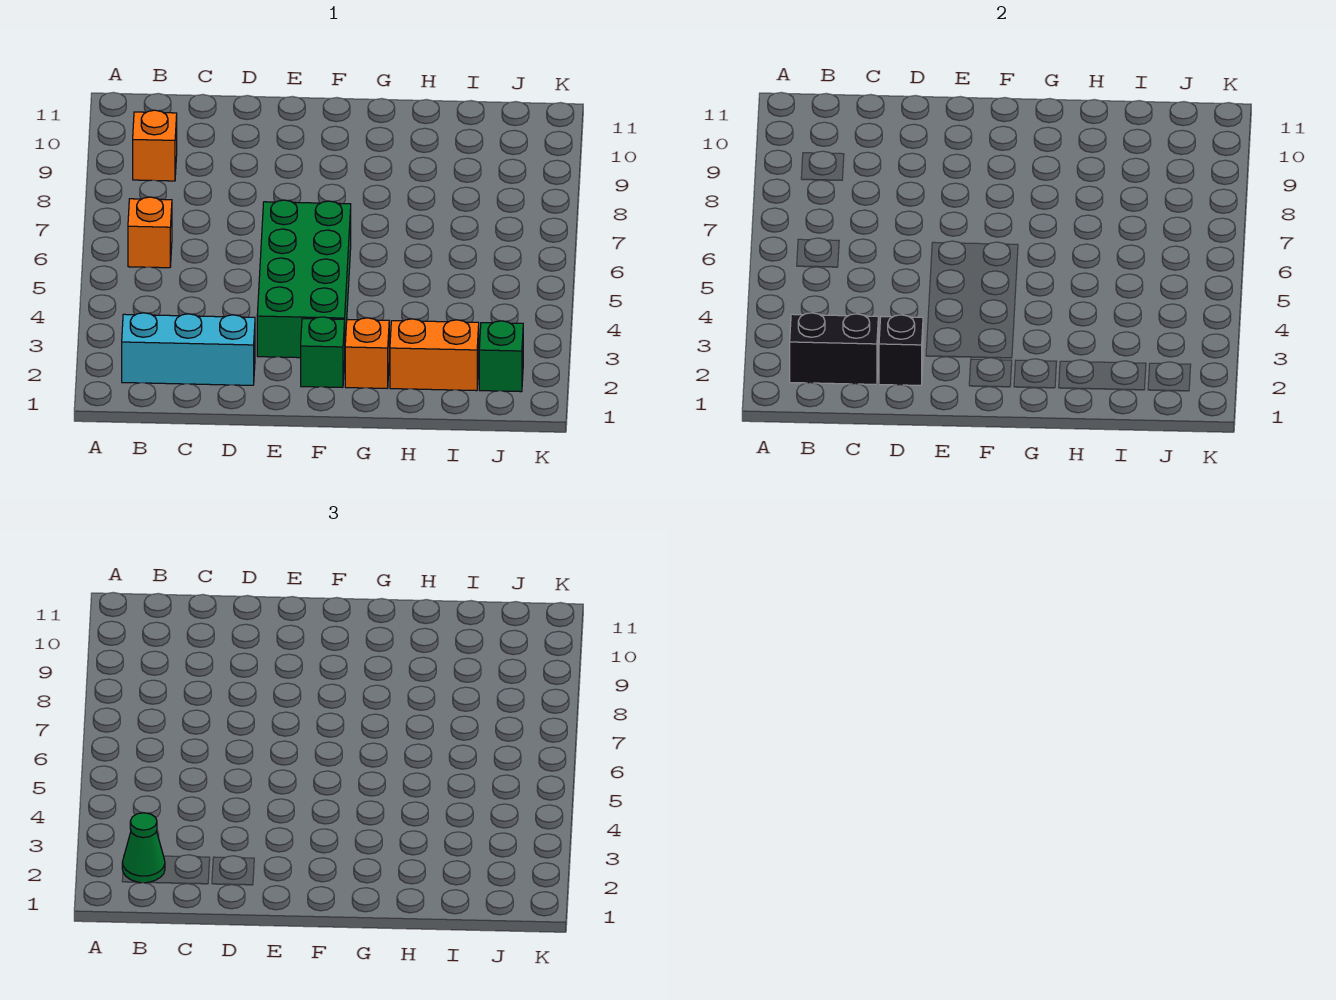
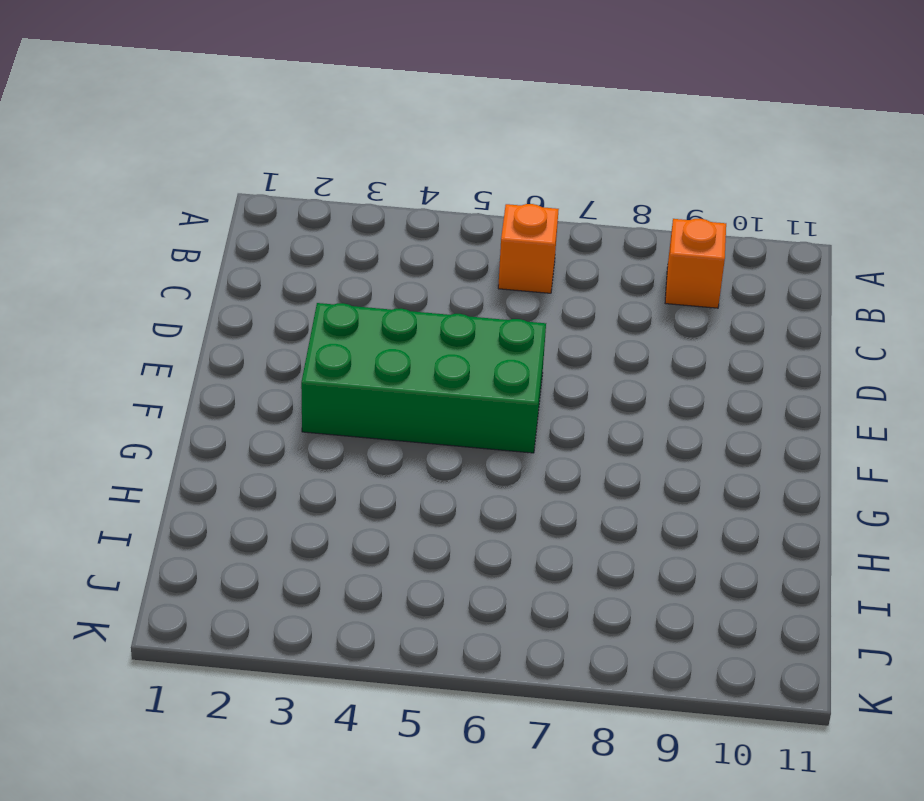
none -> cyan brick B2:D2 level 1
none -> green brick F2 level 1

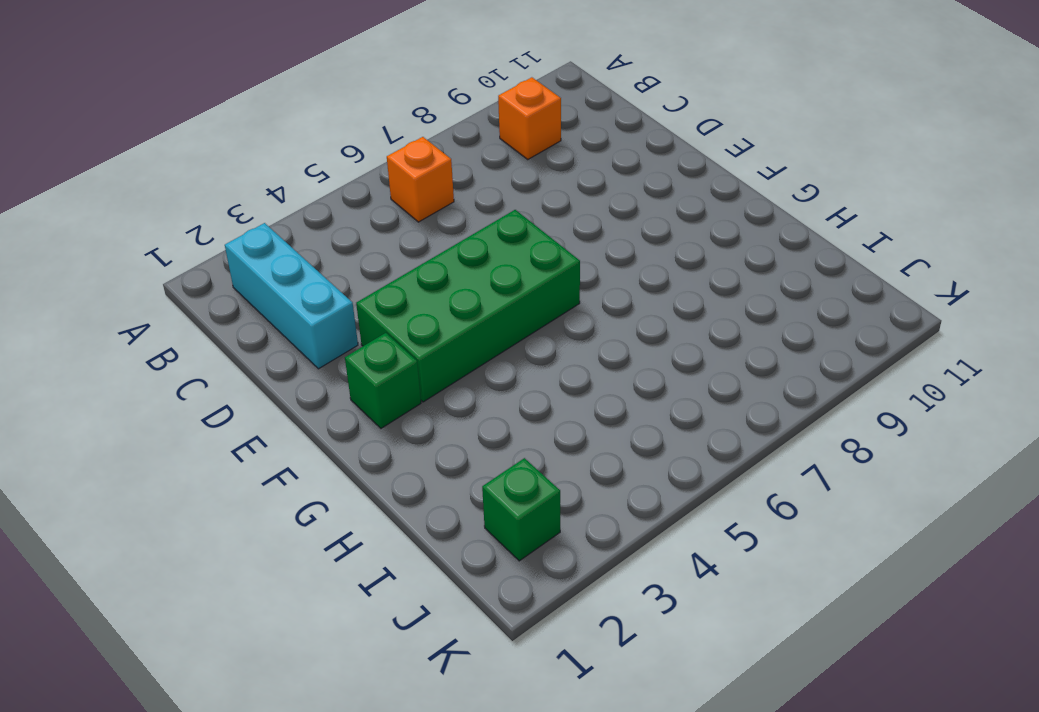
none -> orange brick G2 level 1
none -> orange brick H2:I2 level 1

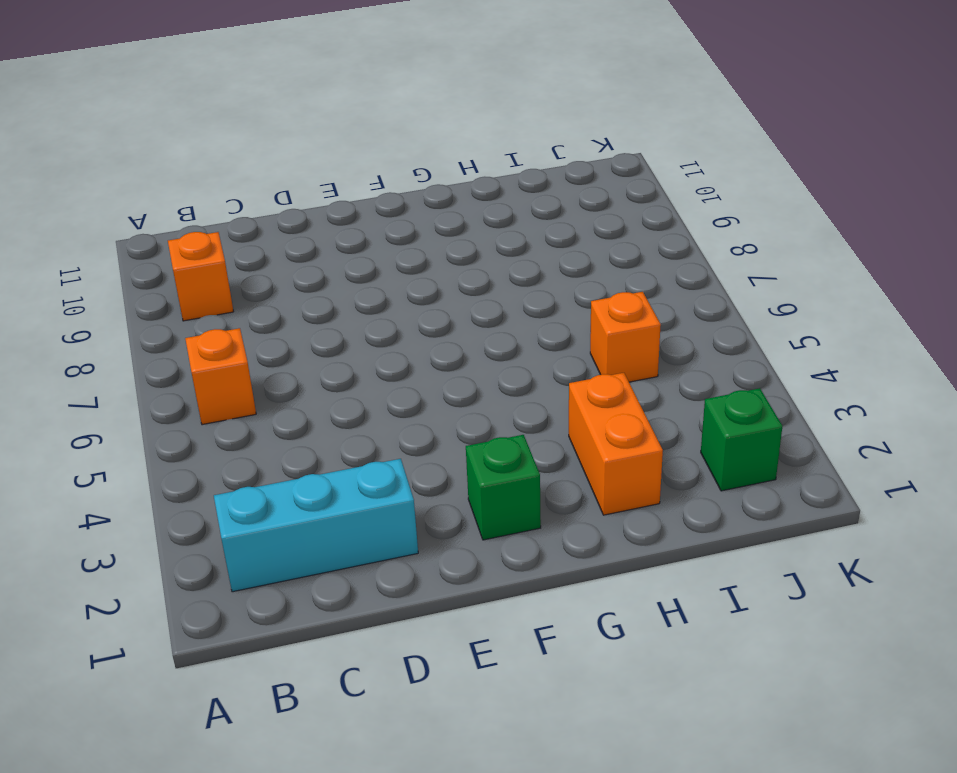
orange brick H2:H3 level 1 -> orange brick H2:I2 level 1
orange brick I5 level 1 -> orange brick G2 level 1
none -> green brick E3:F6 level 1
none -> black brick B2:C2 level 2

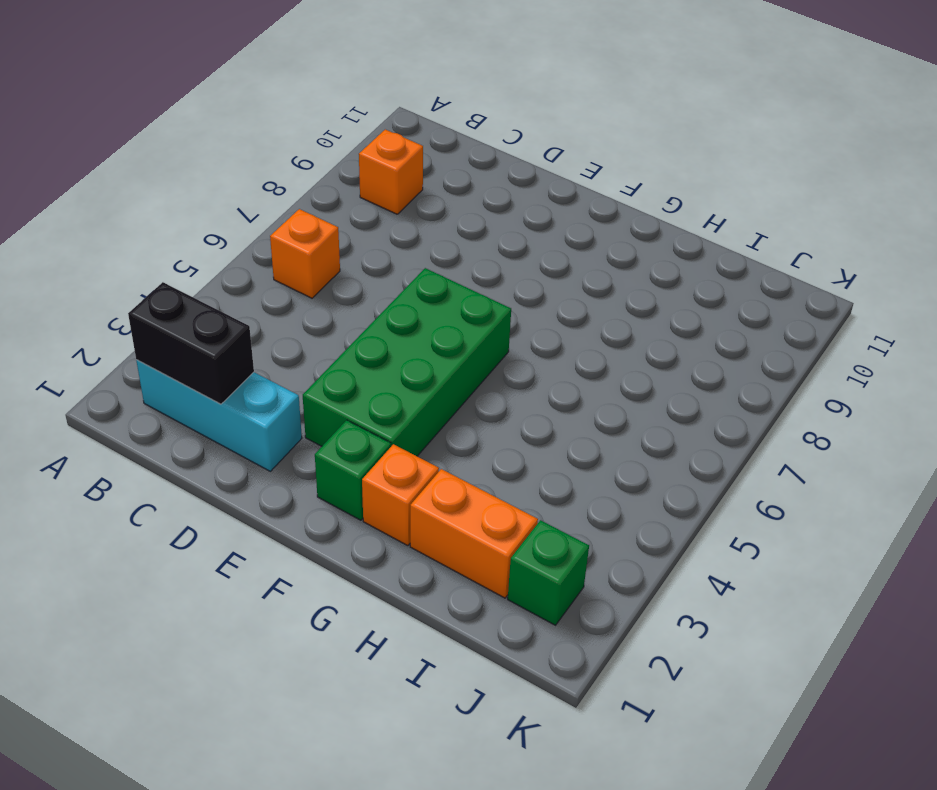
none -> black brick D2 level 2
none -> green cone B2 level 3

